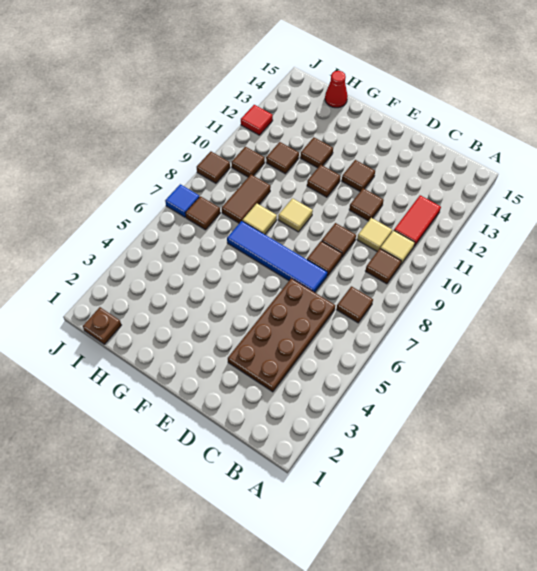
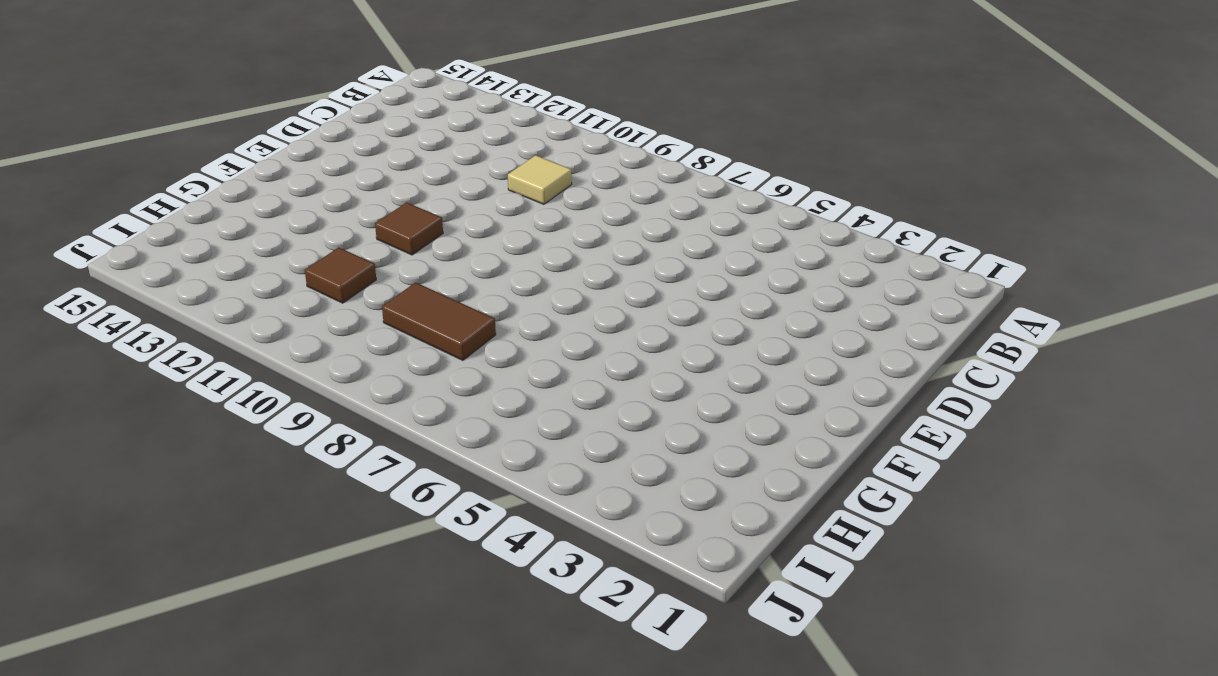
none -> brown tile B7 level 1
none -> brown tile B9 level 1
none -> tan tile B10 level 1

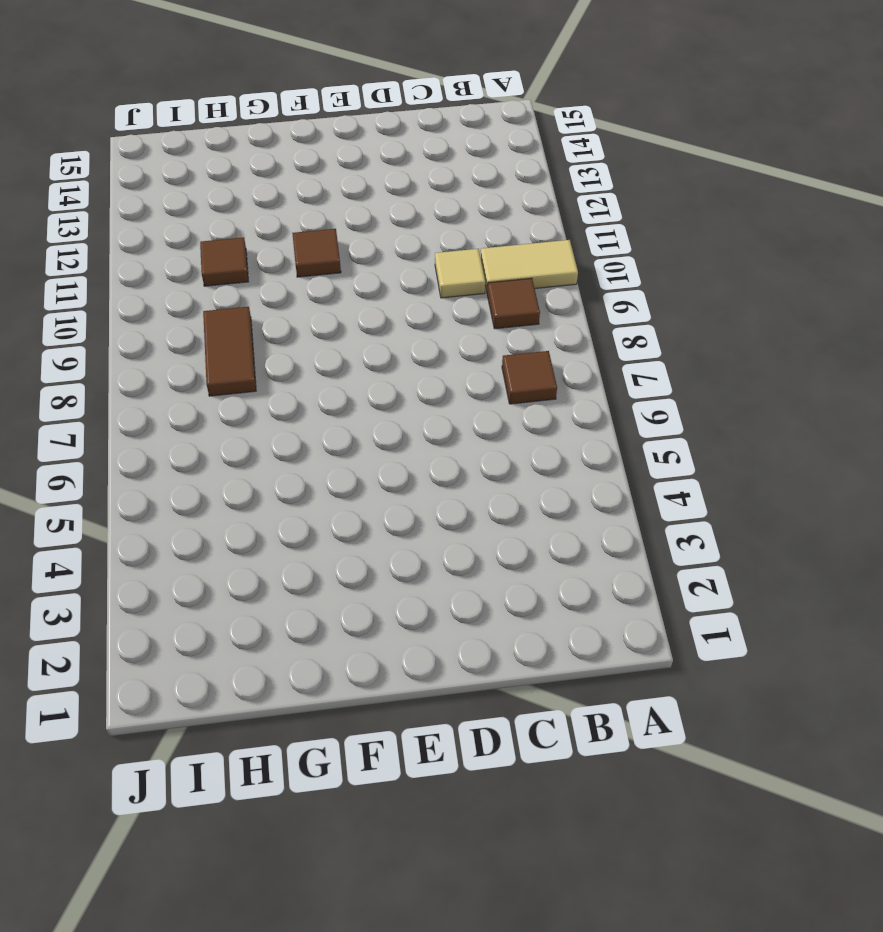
tan tile A10:B10 level 1 -> tan tile B10 level 1
none -> red tile B11:B12 level 1
none -> brown plate C3:D6 level 1
none -> blue tile D7:G7 level 1

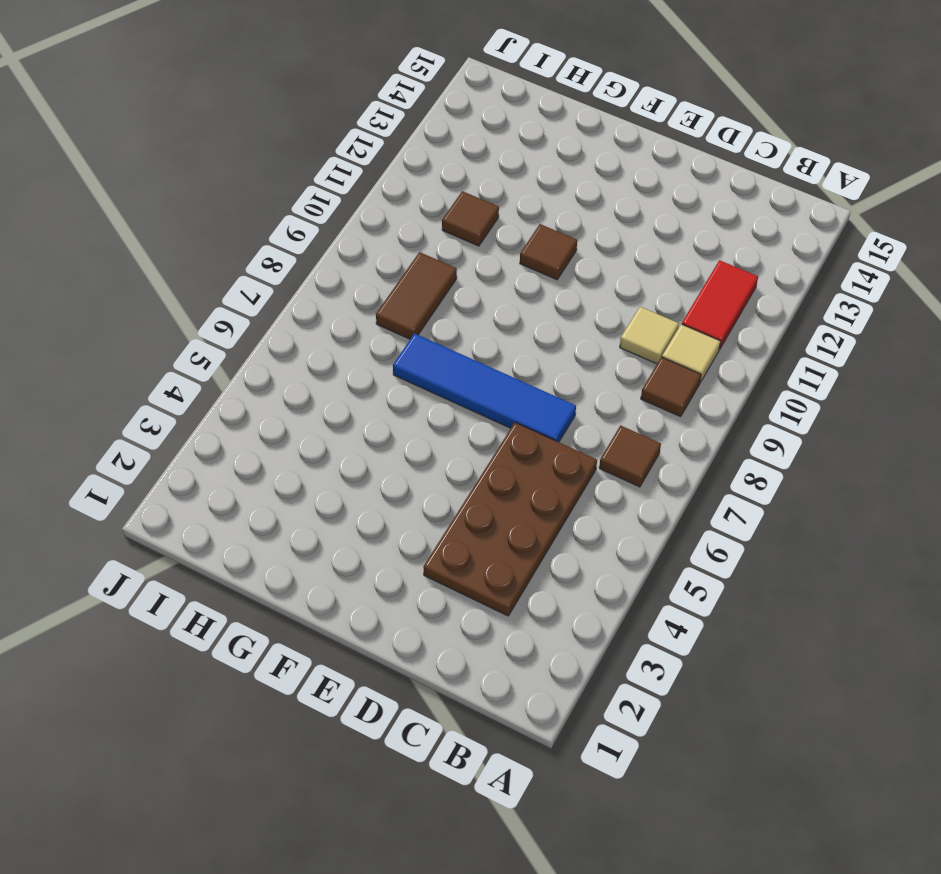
none -> brown tile D8 level 1
none -> brown tile D9 level 1
none -> brown tile D11 level 1

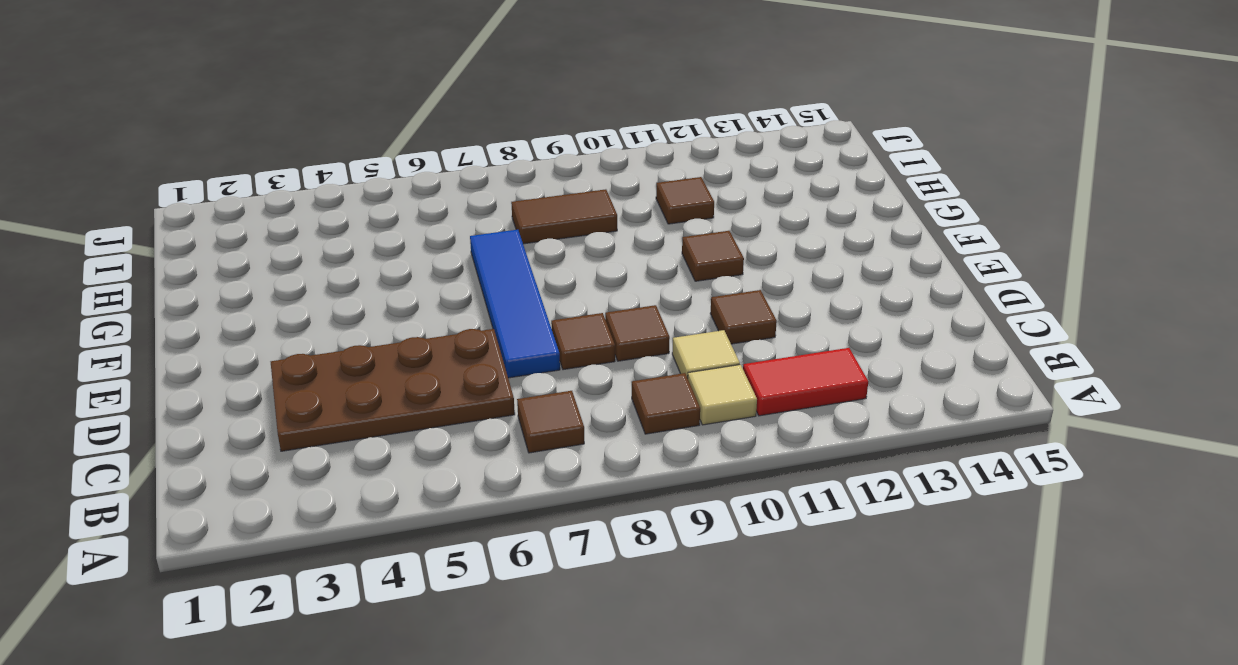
none -> brown tile E12 level 1
none -> tan tile F9 level 1
none -> tan tile G8 level 1

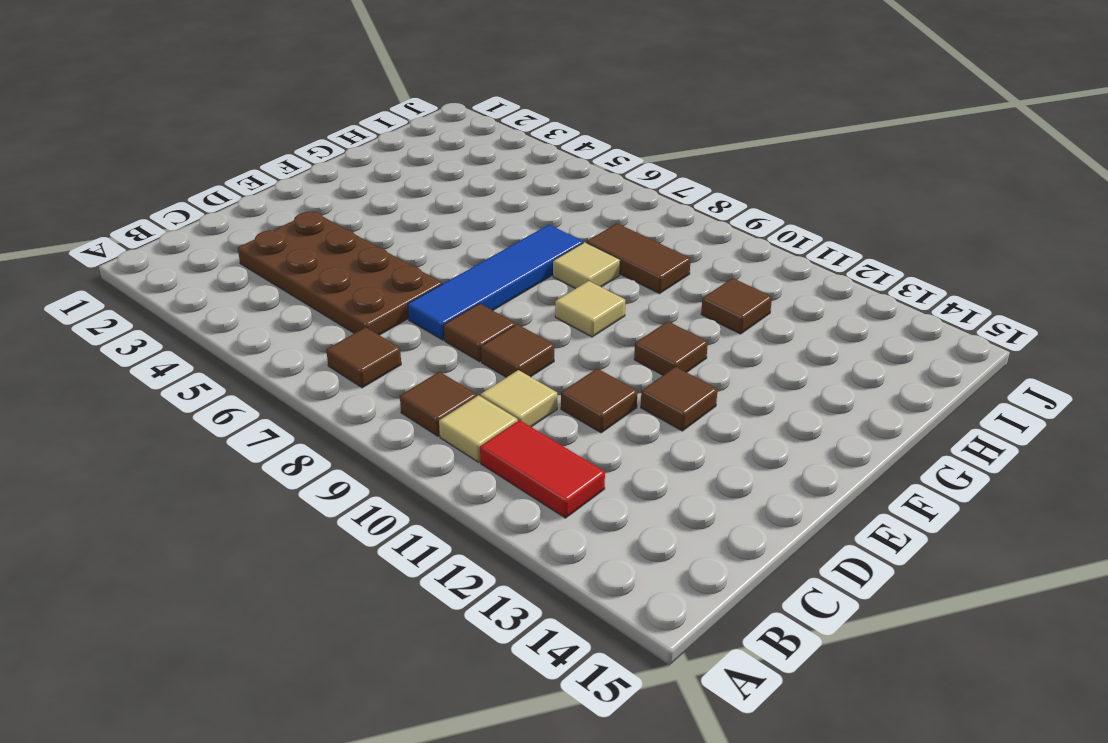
none -> brown tile G12 level 1
none -> red cone H15 level 1
none -> brown plate I1 level 1

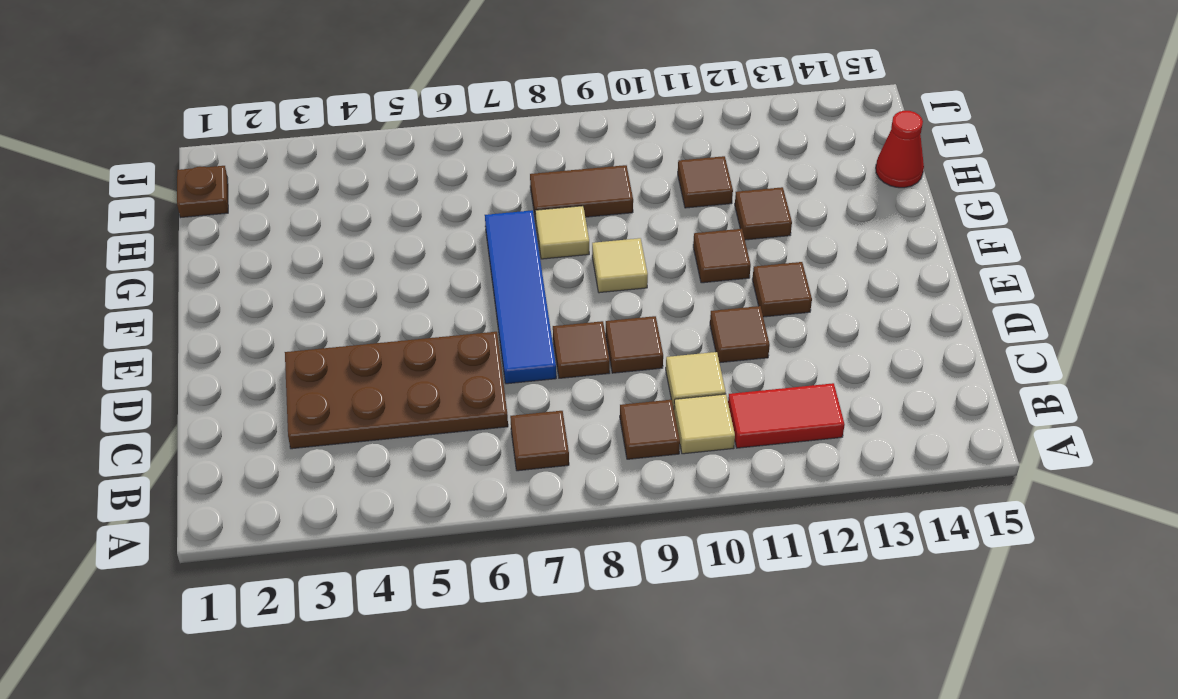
none -> brown tile I7 level 1
none -> brown tile I10 level 1
none -> blue tile J7 level 1

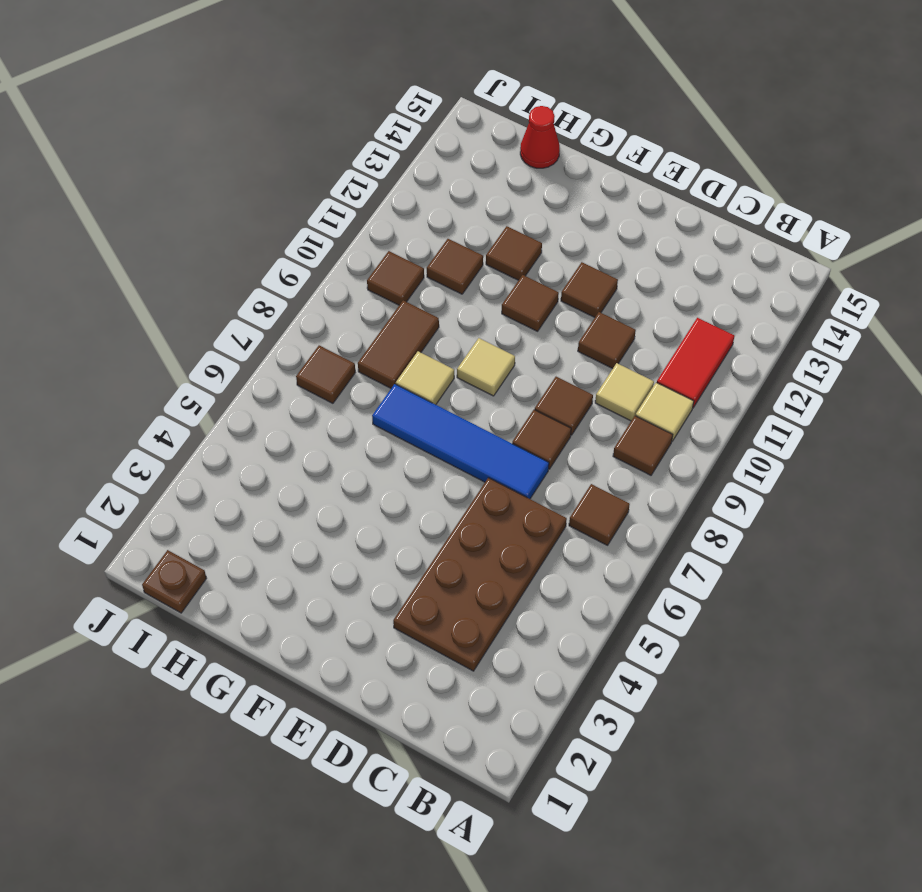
none -> blue tile J7 level 1
none -> brown tile J9 level 1
none -> red tile J12 level 1

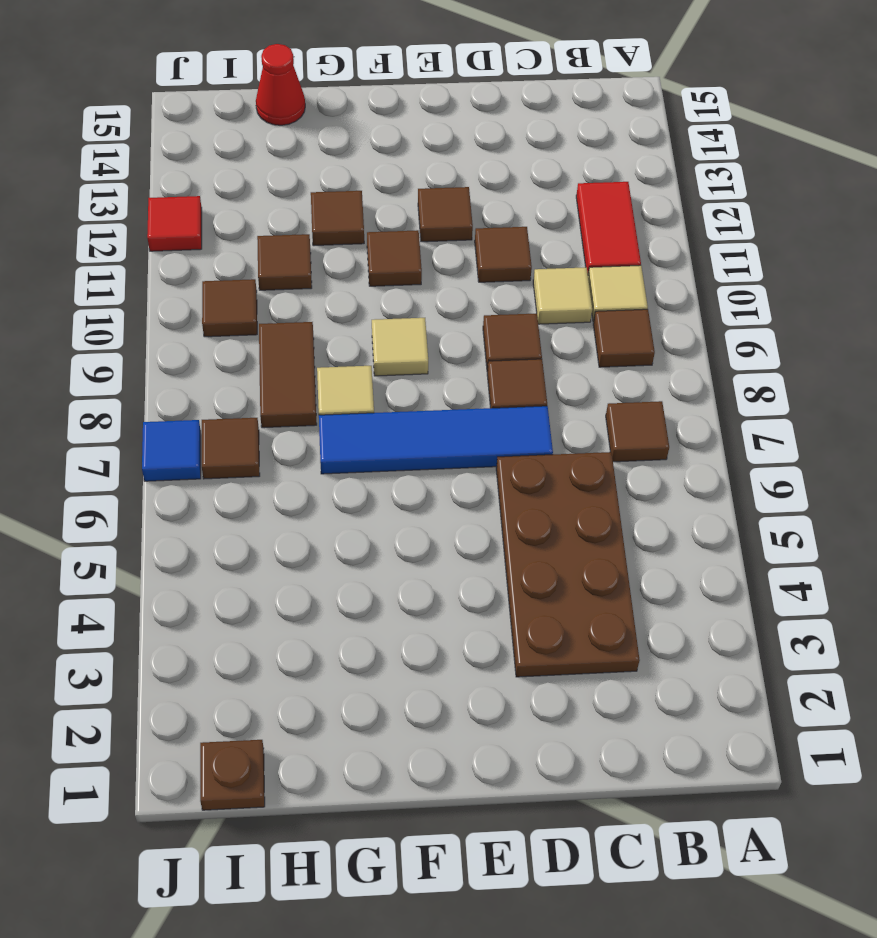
none -> brown tile J9 level 1

